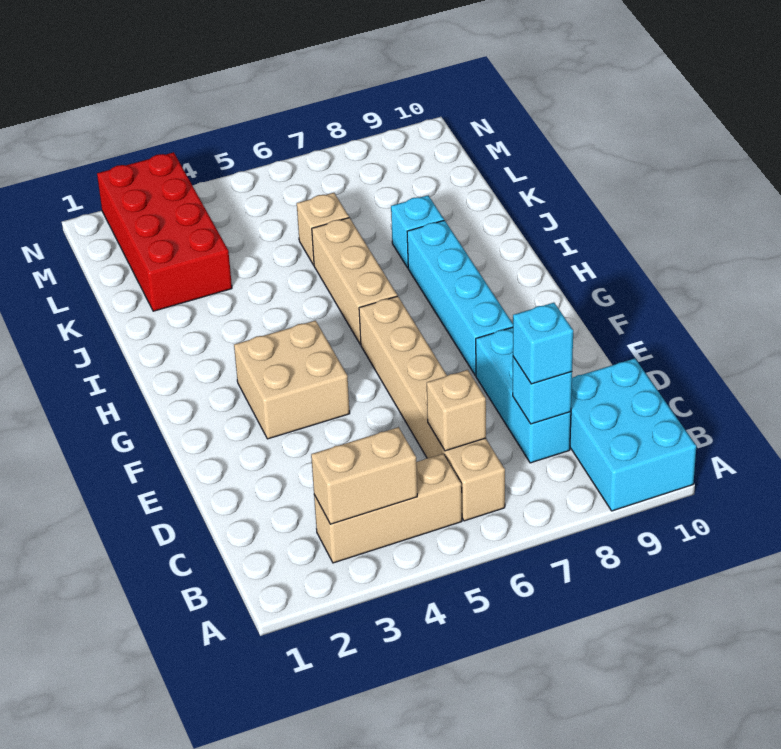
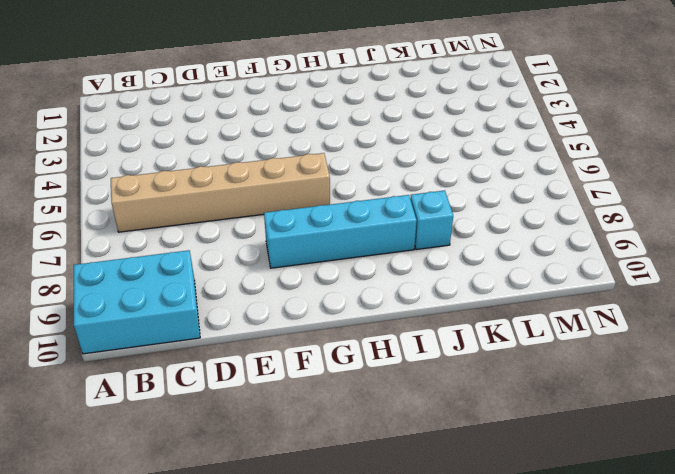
none -> tan brick B3:B5 level 1
none -> cyan brick C8:E8 level 1
none -> tan brick F3:G4 level 1

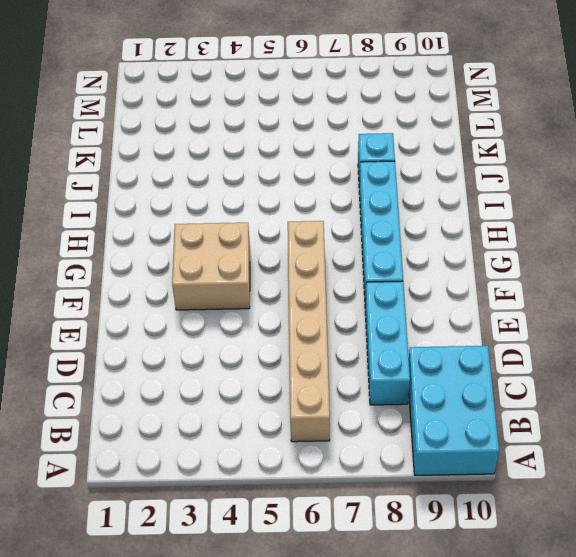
none -> tan brick B3:B5 level 1
none -> tan brick H6:J6 level 1
none -> red brick K2:N3 level 1

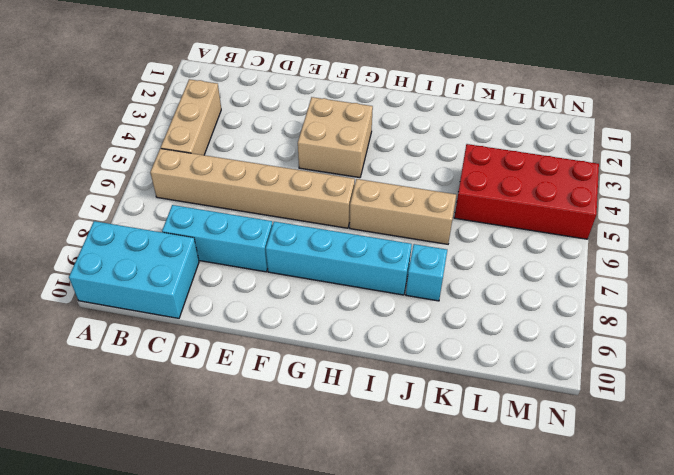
red brick K4:N5 level 1 -> red brick K2:N3 level 1
none -> tan brick K6 level 1
none -> tan brick B3:B4 level 2
none -> tan brick C6 level 2

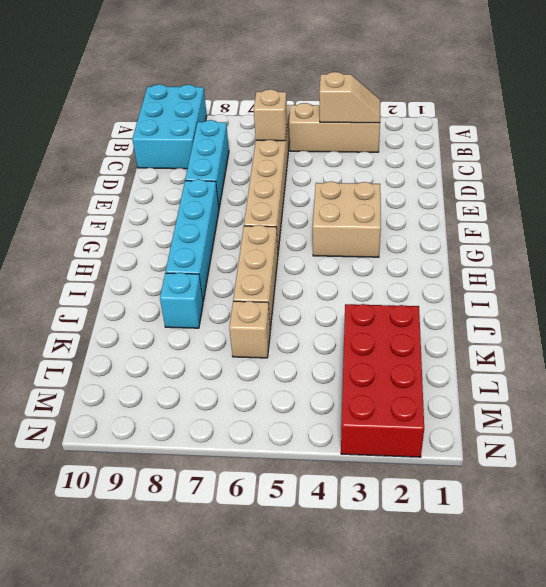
tan slope B3:B4 level 2 top 4 -> tan brick B3:B4 level 2
none -> cyan brick C8 level 2
none -> cyan brick C8 level 3

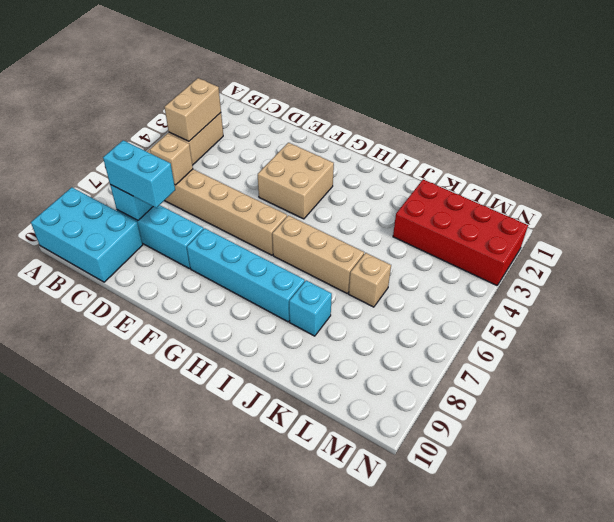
cyan brick C8:D8 level 3 -> cyan brick C8 level 3

